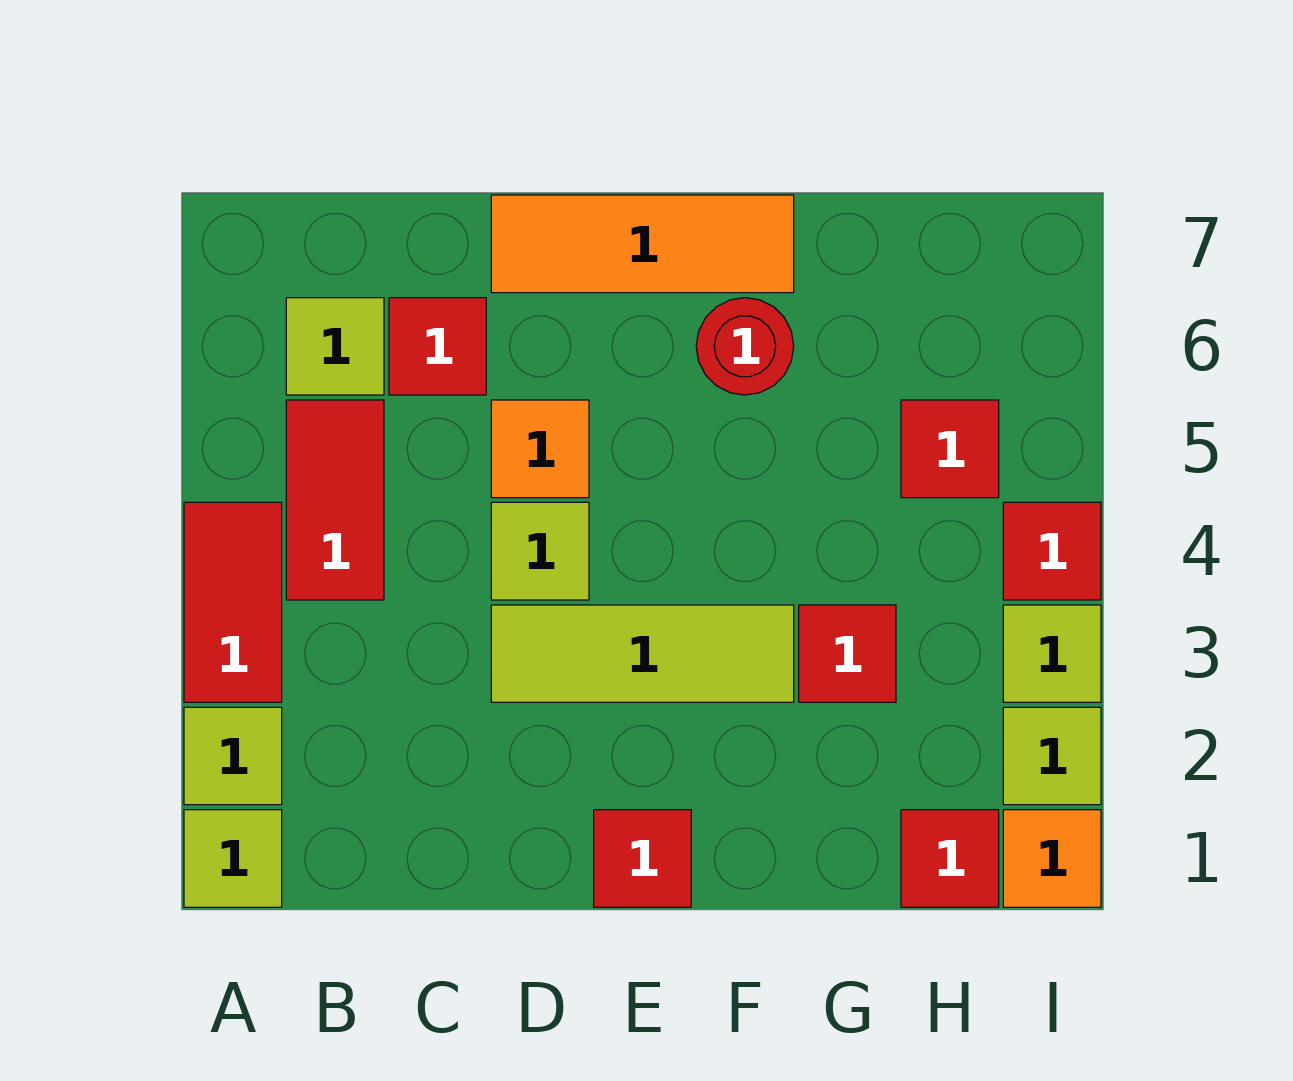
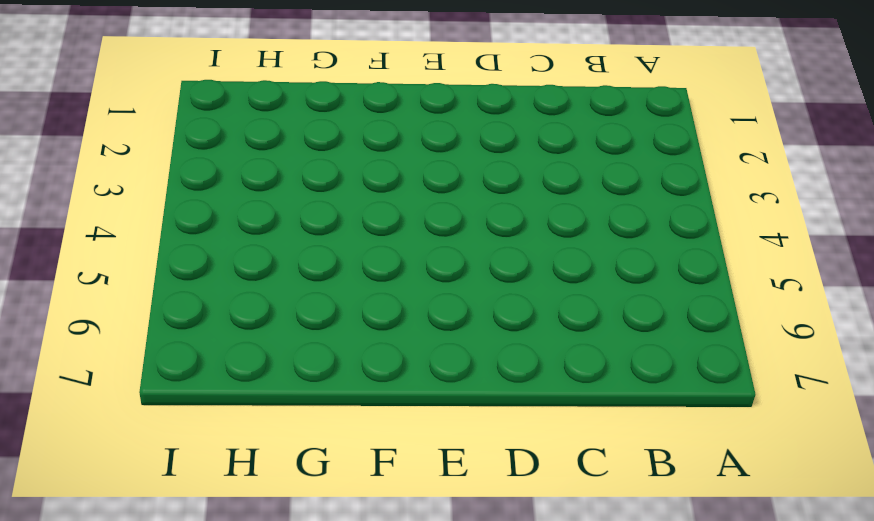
none -> lime tile A1 level 1
none -> lime tile A2 level 1
none -> red tile A3:A4 level 1

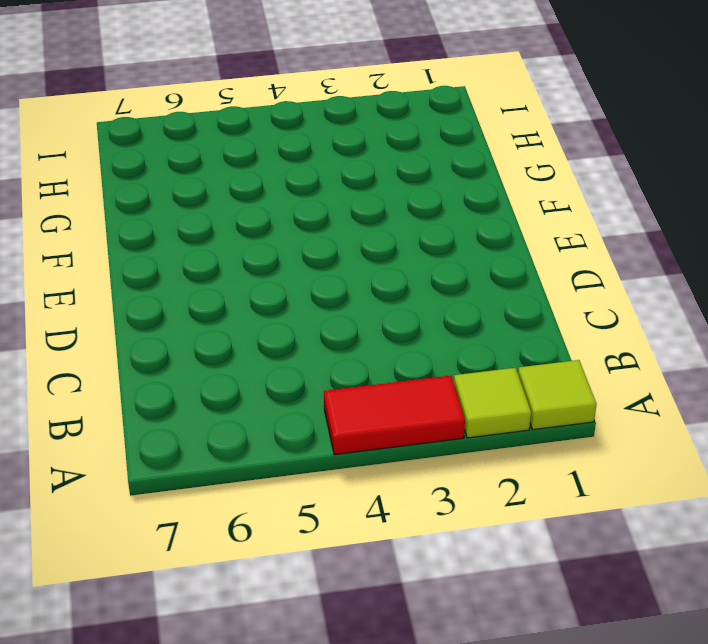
none -> red tile B4:B5 level 1
none -> lime tile B6 level 1
none -> red tile C6 level 1

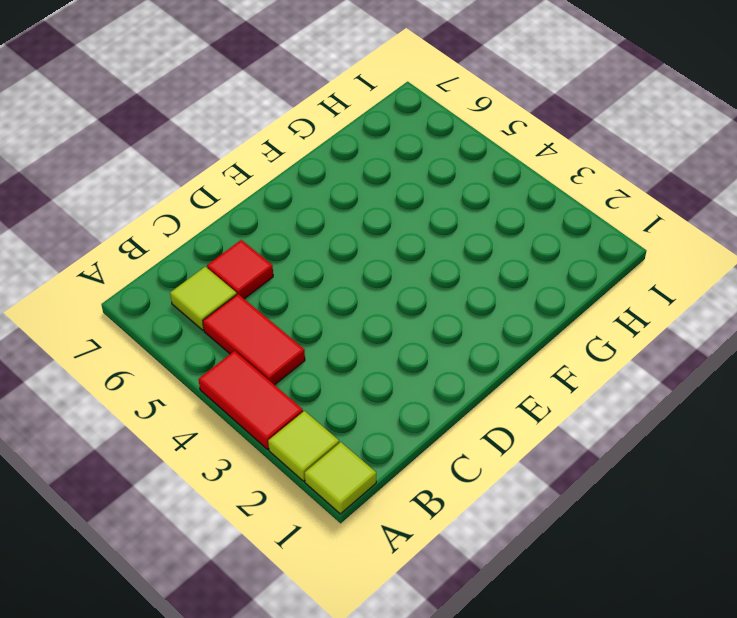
none -> lime tile D3:F3 level 1
none -> lime tile D4 level 1
none -> orange tile D5 level 1

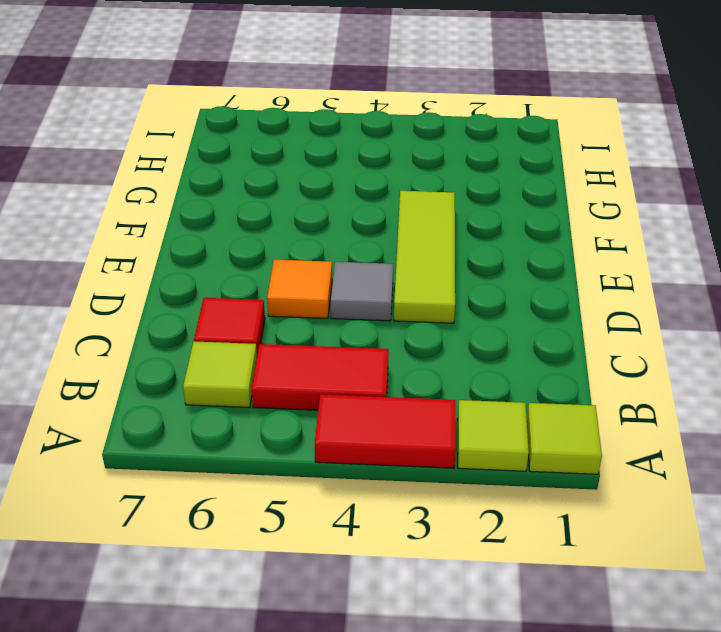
grey tile D4 level 1 -> lime tile D4 level 1
none -> orange tile D7:F7 level 1
none -> red tile E1 level 1
none -> red round brick F6 level 1

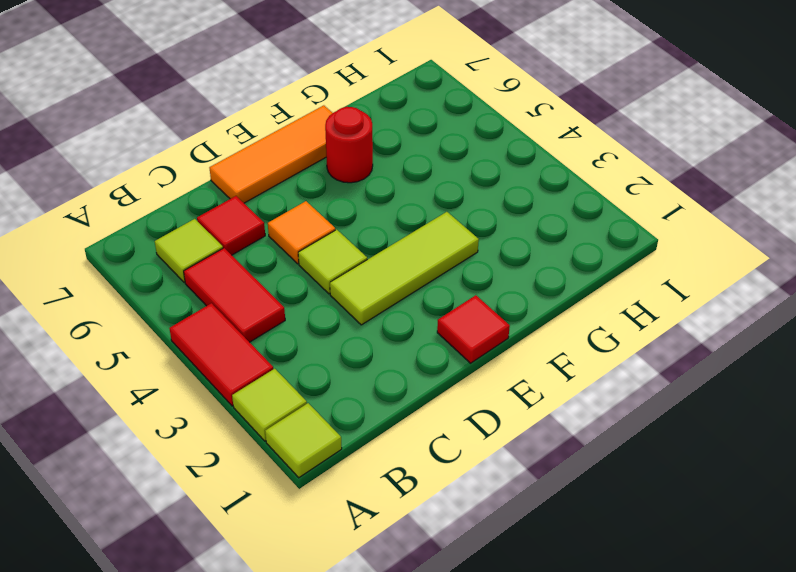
none -> red tile G3 level 1
none -> red tile H1 level 1
none -> red tile H5 level 1

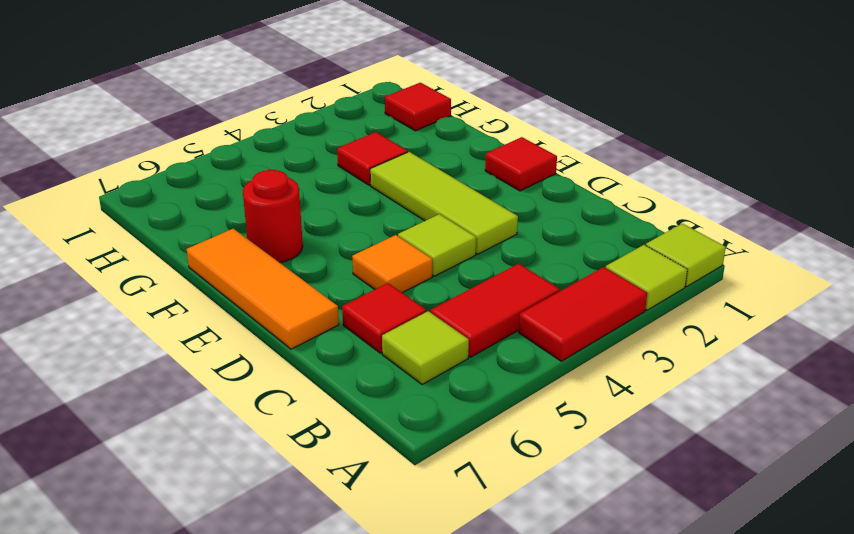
none -> red tile H5 level 1
none -> orange tile I1 level 1
none -> lime tile I2 level 1

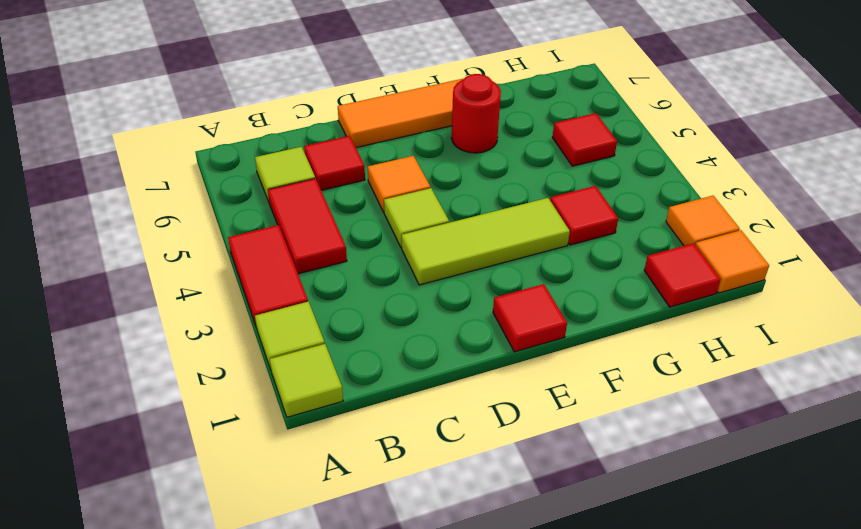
orange tile I2 level 1 -> lime tile I2 level 1
none -> lime tile I3 level 1
none -> red tile I4 level 1

